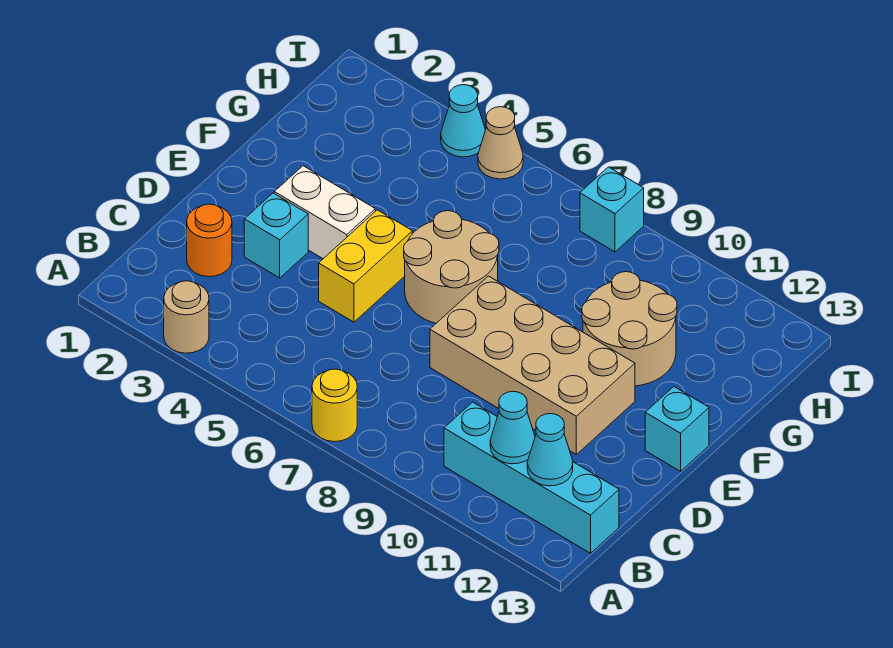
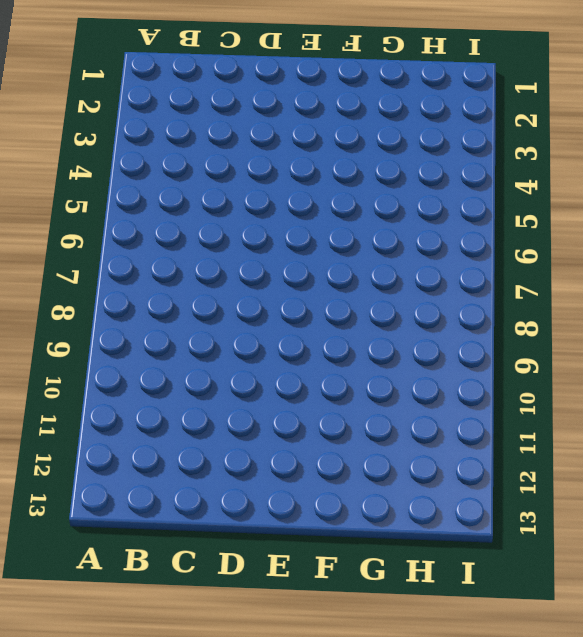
none -> tan round brick A3 level 1
none -> yellow round brick A7 level 1
none -> cyan brick B10:B13 level 1

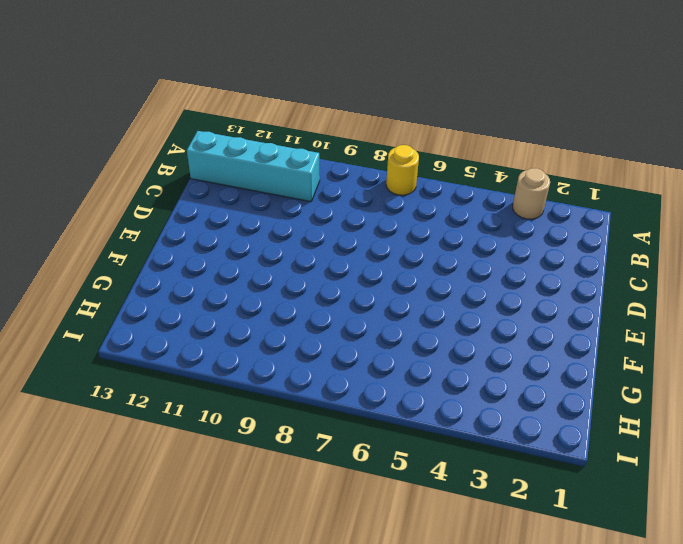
none -> orange round brick C2 level 1
none -> cyan brick D3 level 1
none -> yellow brick D5:E5 level 1

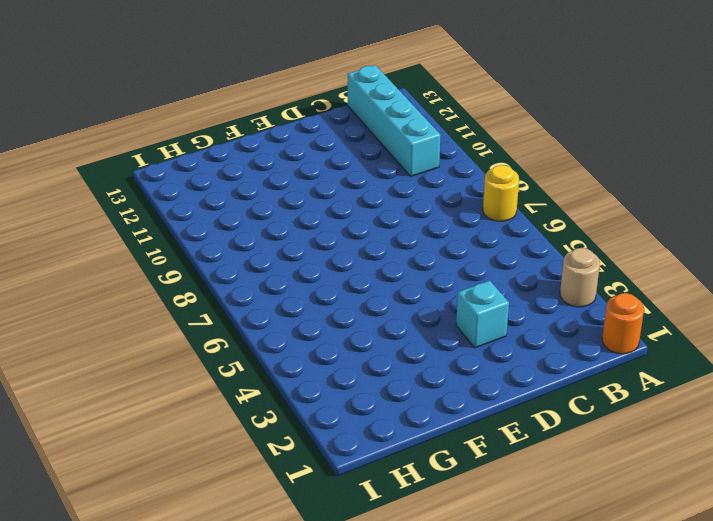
orange round brick A1 level 1 -> orange round brick C2 level 1
none -> yellow brick D5:E5 level 1
none -> tan brick D8:E11 level 1
none -> white brick E3:E4 level 1

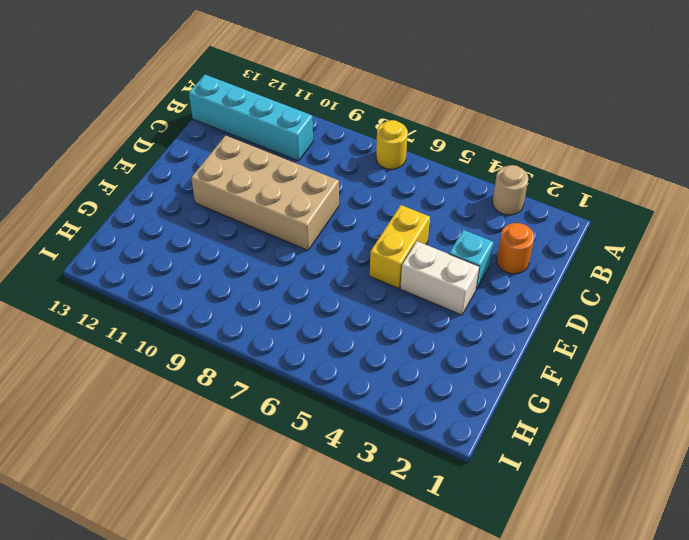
none -> tan round brick E6:F7 level 1
none -> cyan brick E13 level 1
none -> tan round brick F10:G11 level 1

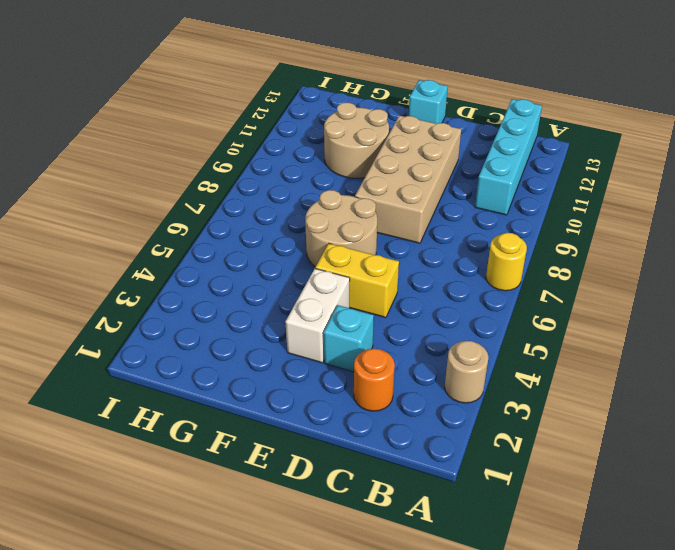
none -> cyan cone I4 level 1
none -> tan cone I5 level 1
none -> cyan brick I8 level 1

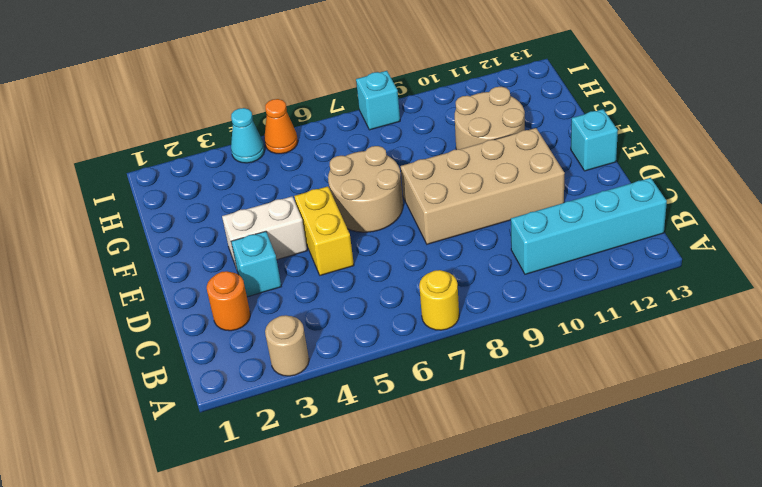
orange cone I5 level 1 -> tan cone I5 level 1
none -> cyan cone B11 level 2
none -> cyan cone B12 level 2

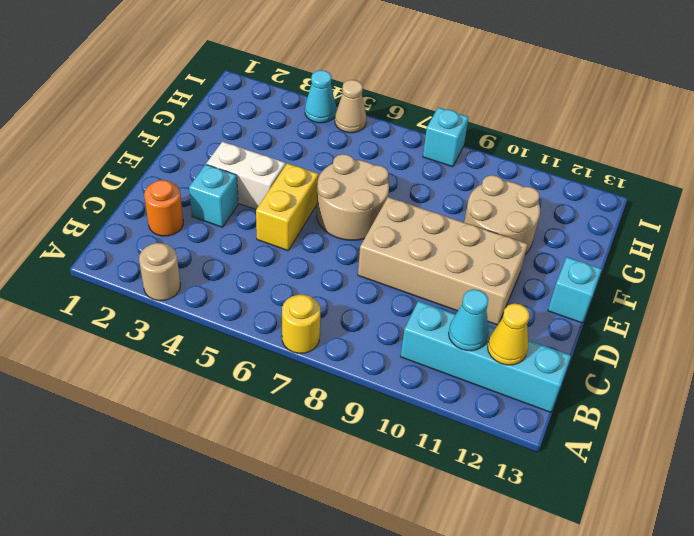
yellow cone B12 level 2 -> cyan cone B12 level 2

